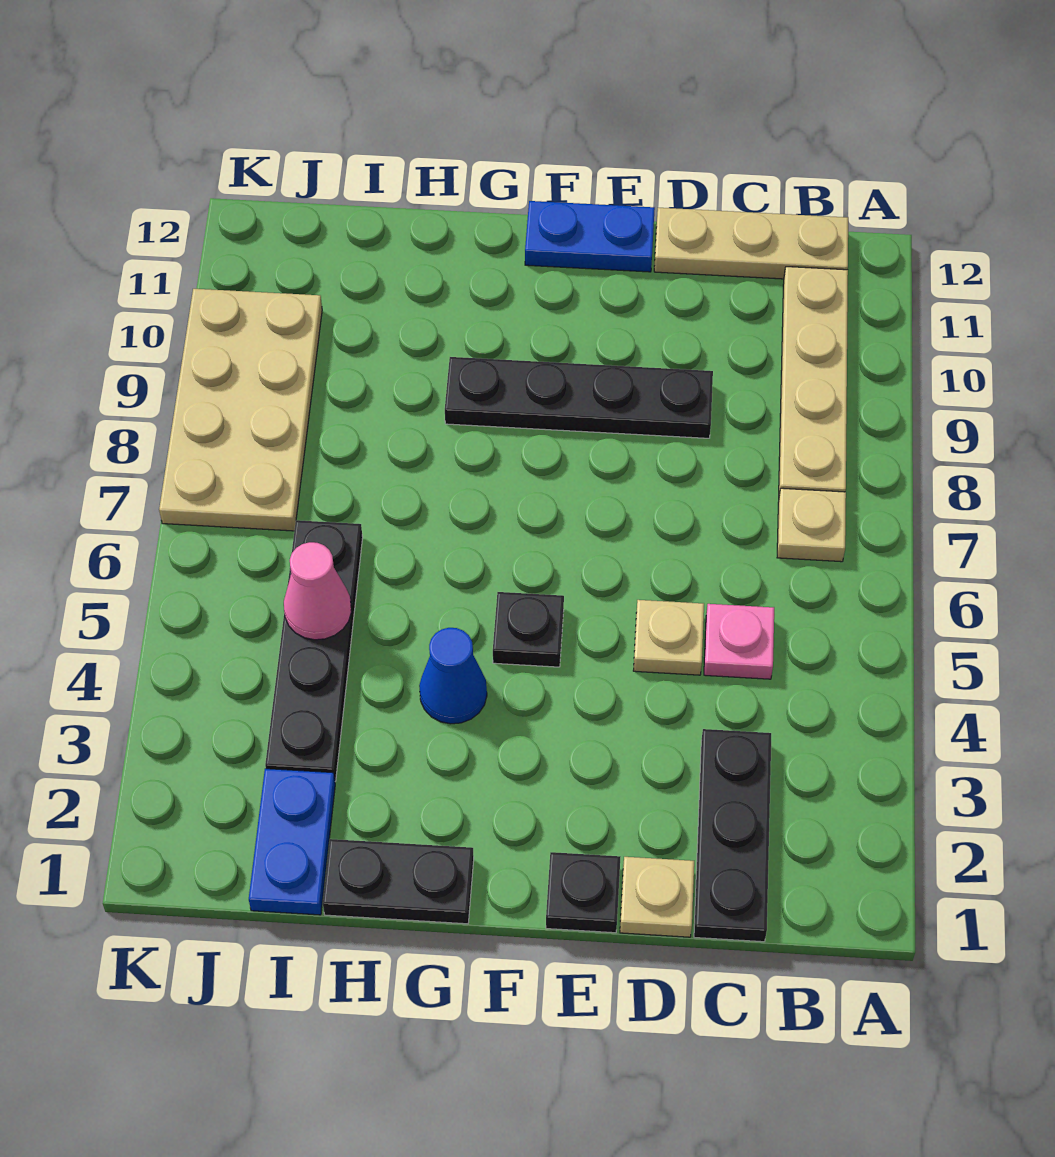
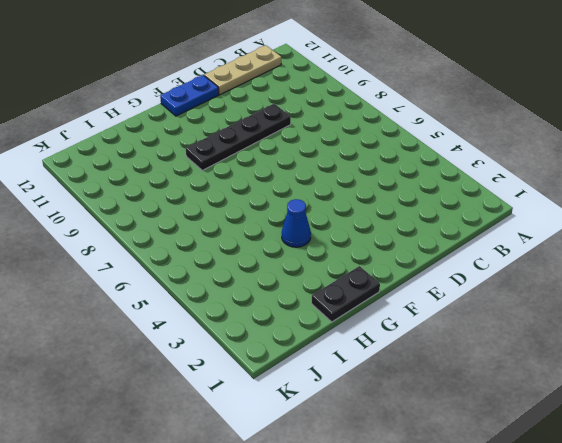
none -> tan plate B7 level 1
none -> tan plate B8:B11 level 1
none -> black plate C1:C3 level 1

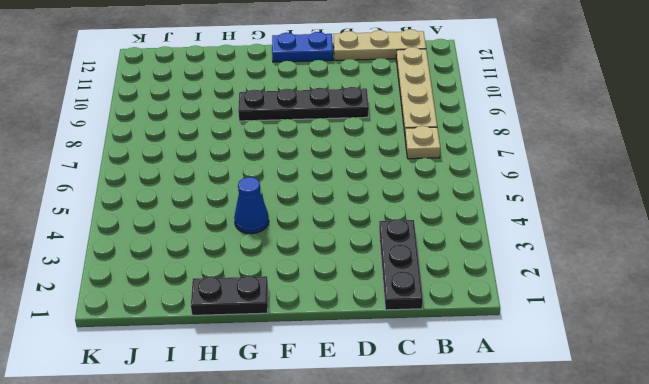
none -> pink plate C5 level 1
none -> tan plate D1 level 1
none -> tan plate D5 level 1

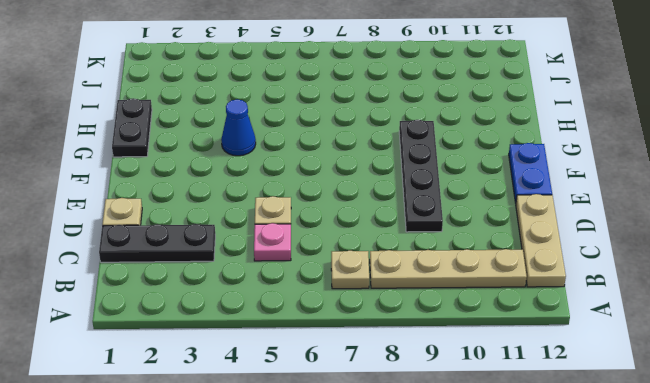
none -> black plate E1 level 1
none -> black plate F5 level 1
none -> blue plate I1:I2 level 1

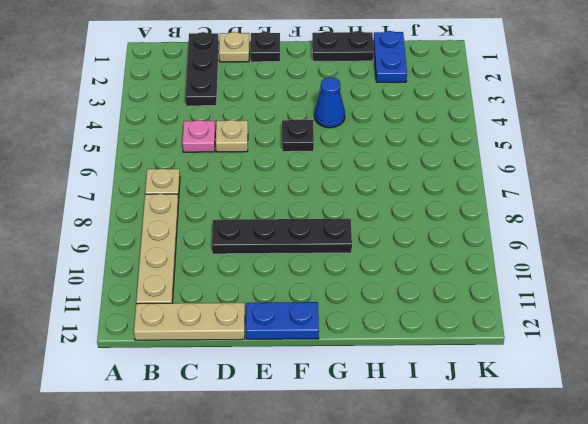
none -> black plate I3:I6 level 1
none -> tan plate J7:K10 level 1
none -> pink cone I5 level 2

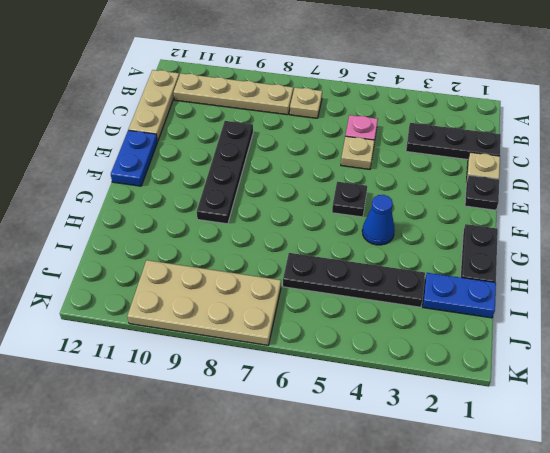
none -> pink cone I5 level 2

